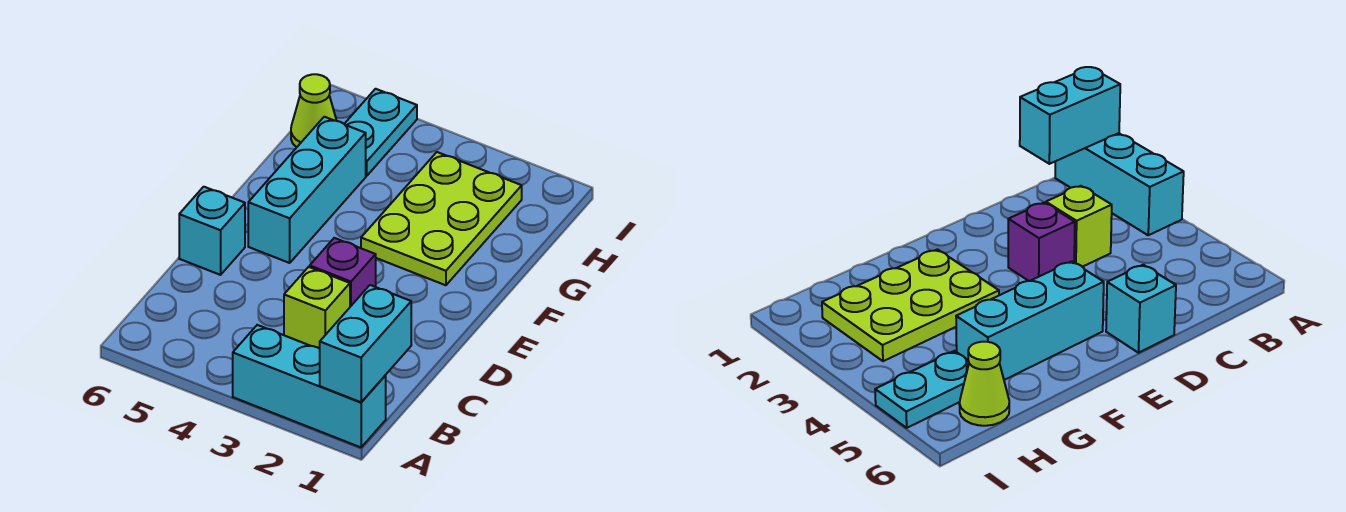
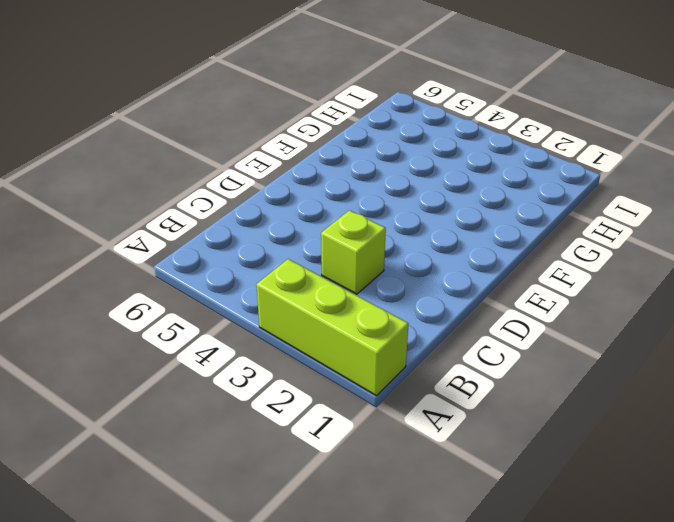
lime brick A1:A3 level 1 -> cyan brick A1:A3 level 1
none -> purple brick D3 level 1
none -> cyan brick D6 level 1

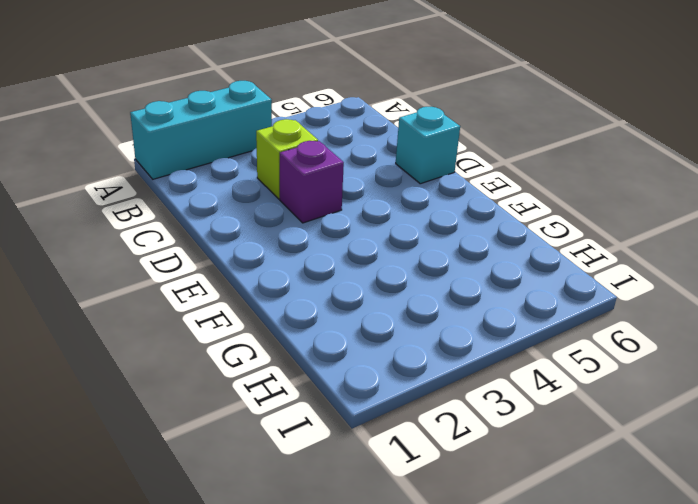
none -> cyan brick E5:G5 level 1
none -> lime plate F2:H3 level 1

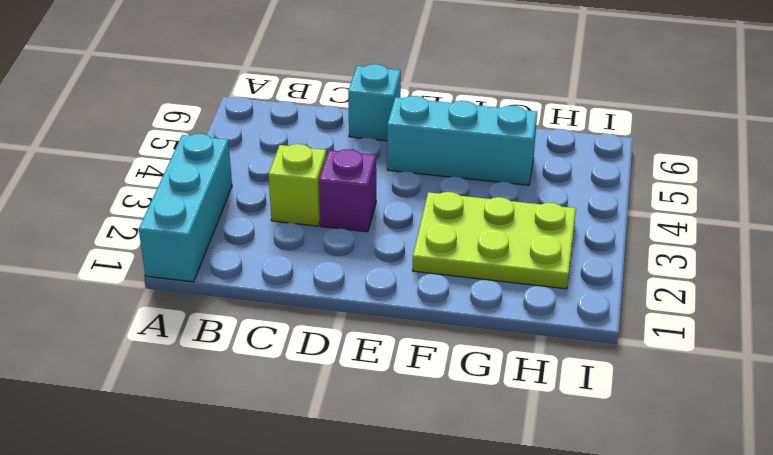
none -> cyan plate H5:I5 level 1
none -> lime cone H6 level 1

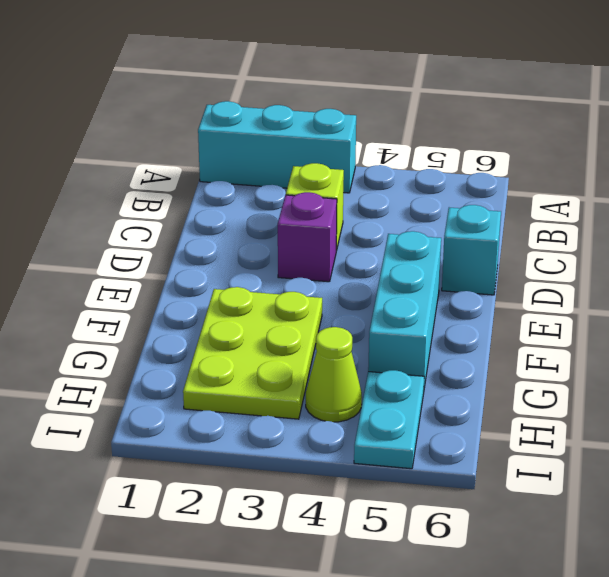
lime cone H4 level 1 -> lime cone H6 level 1
none -> cyan brick A1:B1 level 2

